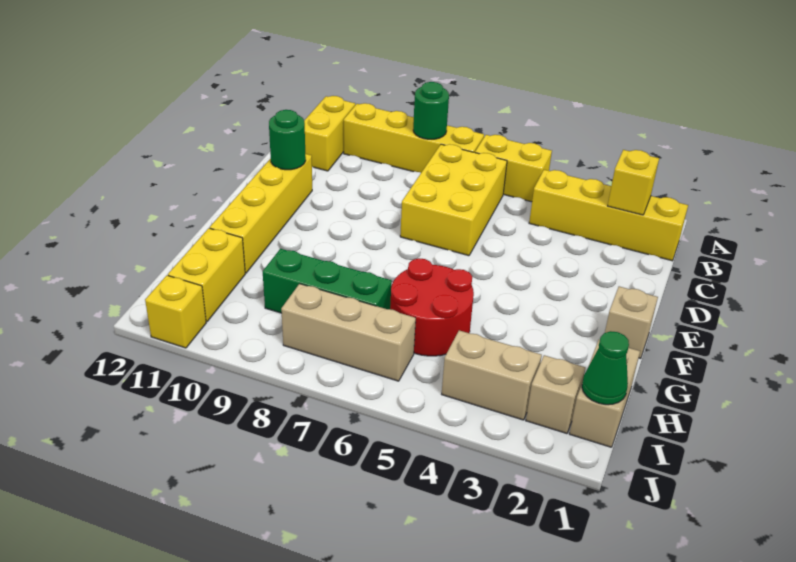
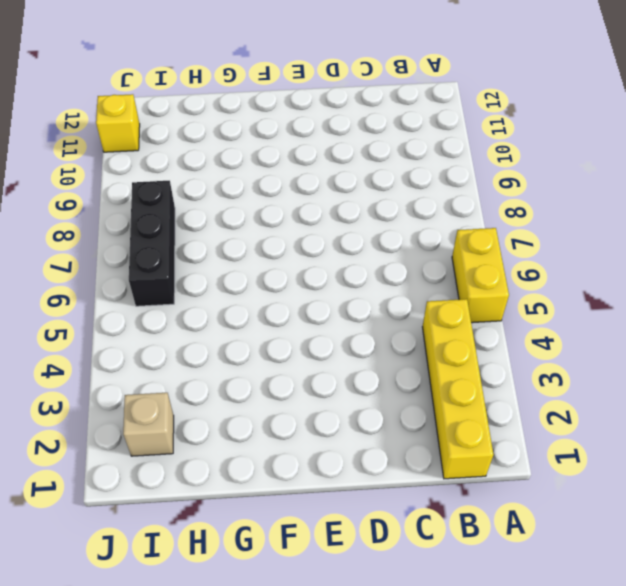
black brick I6:I8 level 1 -> tan brick I6:I8 level 1
none -> yellow brick A7:A10 level 1
none -> yellow brick A11:B11 level 1
none -> yellow brick B6:D7 level 1

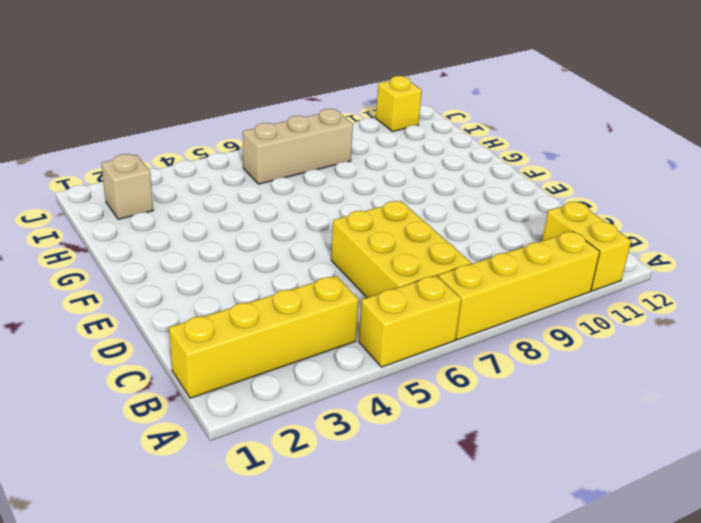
none -> yellow brick D11:G11 level 1
none -> tan brick F1 level 1
none -> red round brick G5:H6 level 1

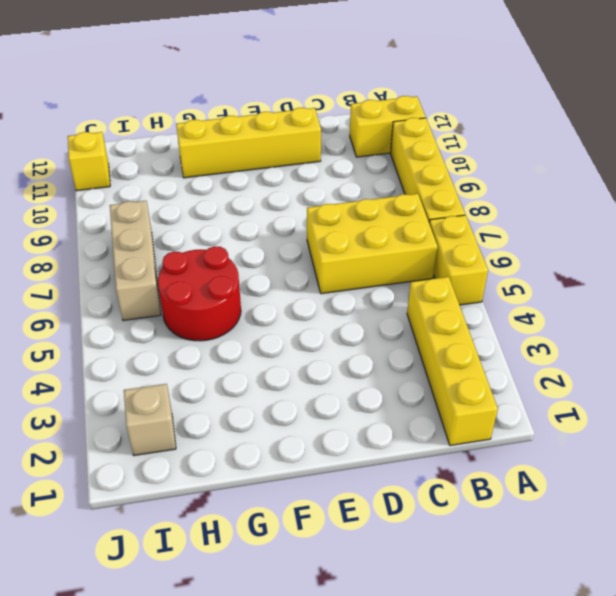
none -> tan brick F1 level 1
none -> tan brick H1:I1 level 1
none -> green brick H7:H9 level 1

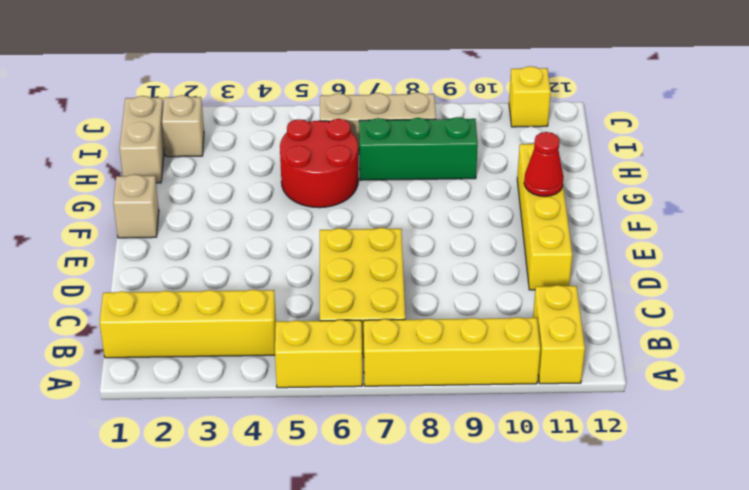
red cone F11 level 2 -> none
none -> yellow brick H11:I11 level 1
none -> tan brick I3:I4 level 1
none -> green round brick A8 level 2

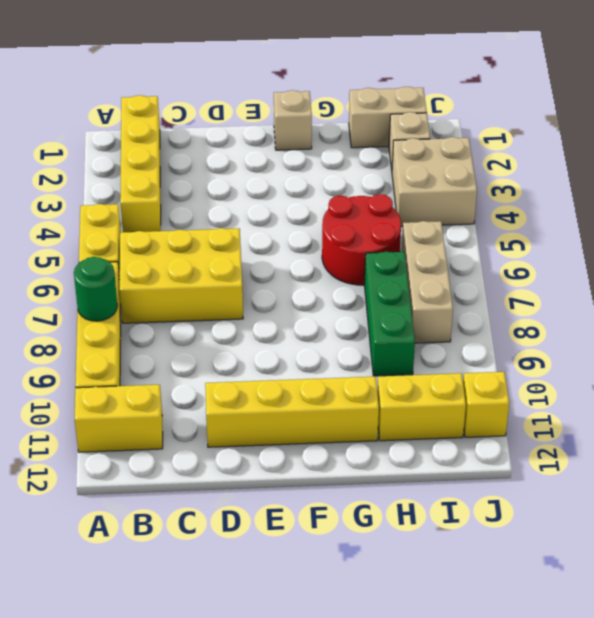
tan brick I3:J4 level 1 -> tan brick I3:I4 level 1
none -> yellow brick B2 level 2
none -> green round brick D11 level 2
none -> green cone I1 level 2

